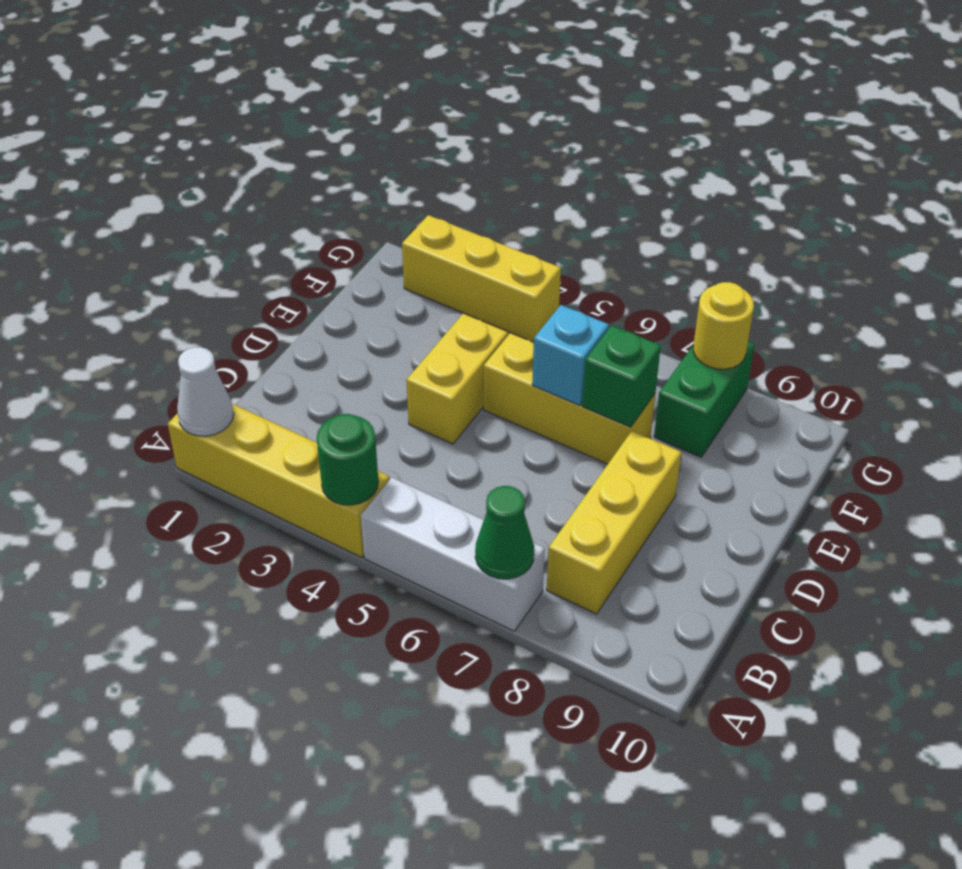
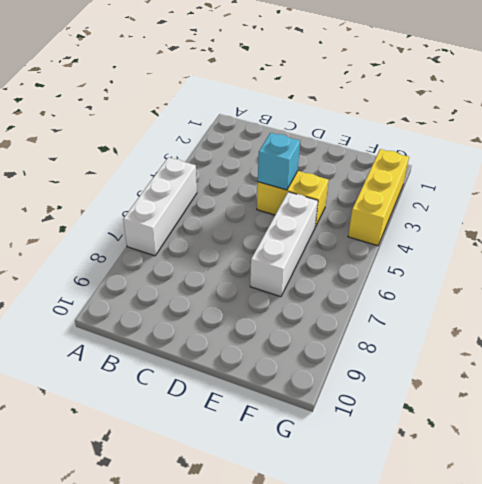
cyan brick D4 level 2 -> cyan brick E6 level 2
white brick E5:E7 level 1 -> yellow brick E5:E7 level 1
none -> yellow brick A1:A4 level 1
none -> yellow brick B8:D8 level 1
none -> green brick F8:G8 level 1

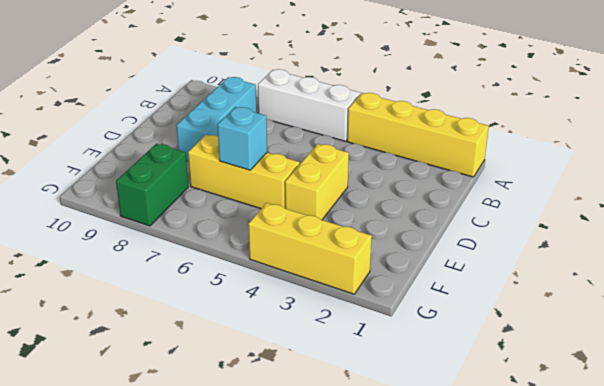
cyan brick B8:D8 level 1 -> yellow brick B8:D8 level 1
none -> white cone A1 level 2
none -> green round brick A4 level 2
none -> green cone A7 level 2

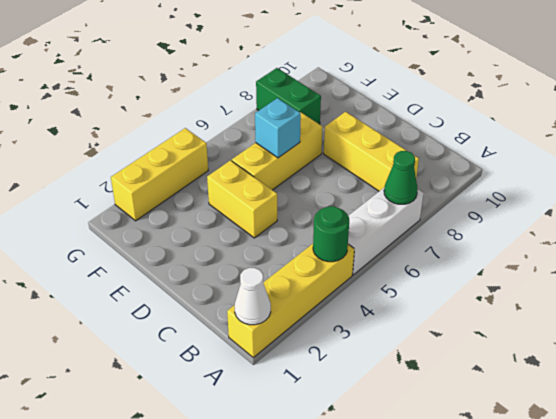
none -> green brick E7 level 2
none -> yellow round brick G8 level 2

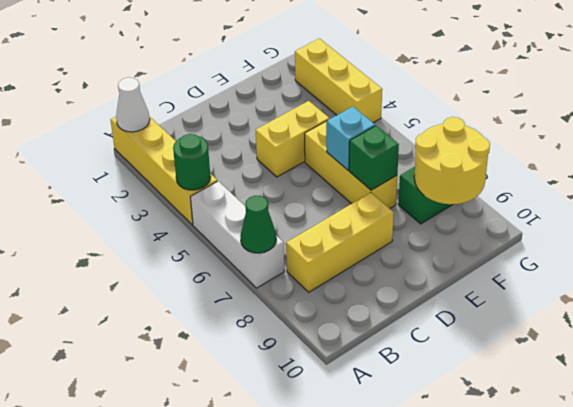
yellow round brick F8:G9 level 2 -> yellow round brick G8 level 2

